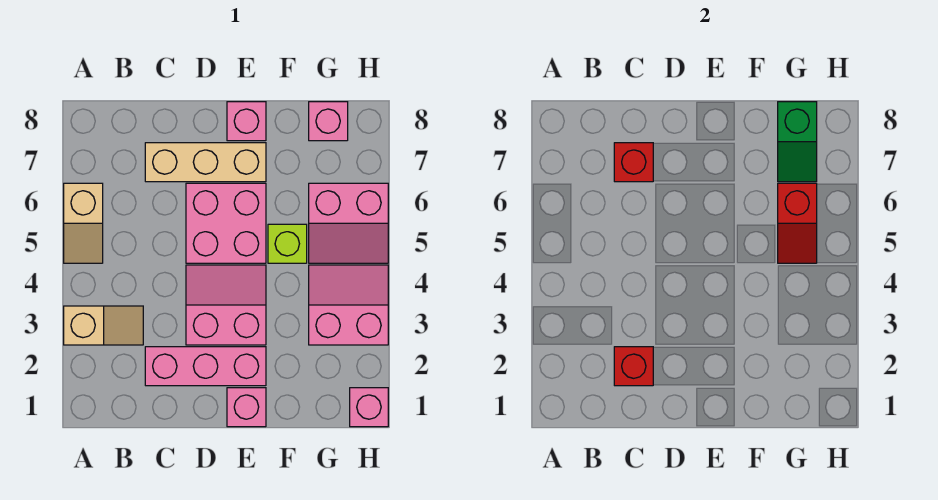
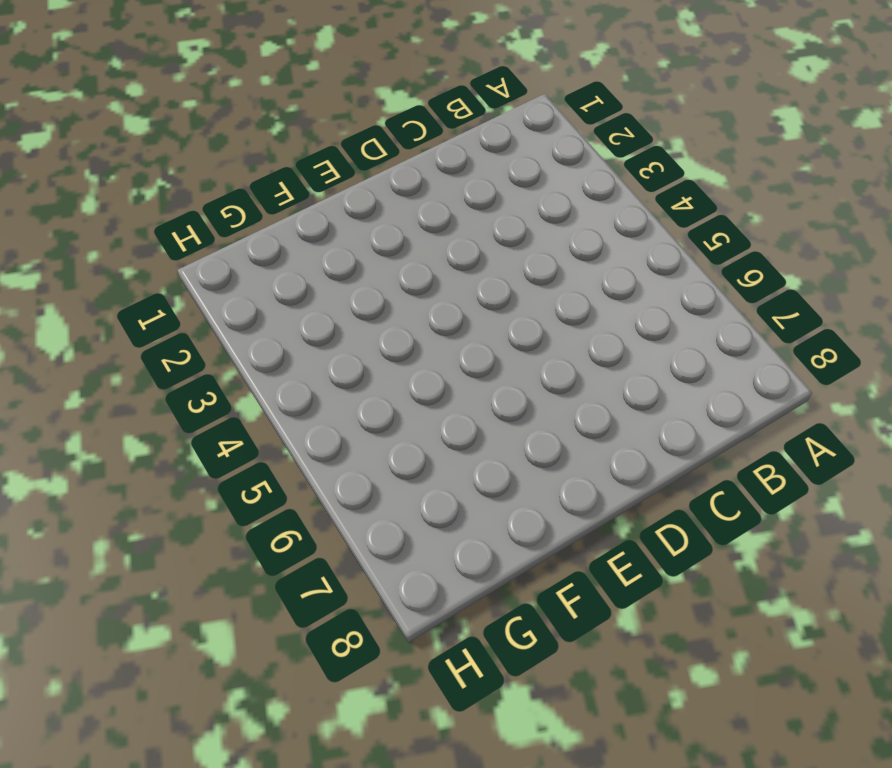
none -> tan slope A3:B3 level 1 top A
none -> tan slope A5:A6 level 1 top 6
none -> pink brick C2:E2 level 1

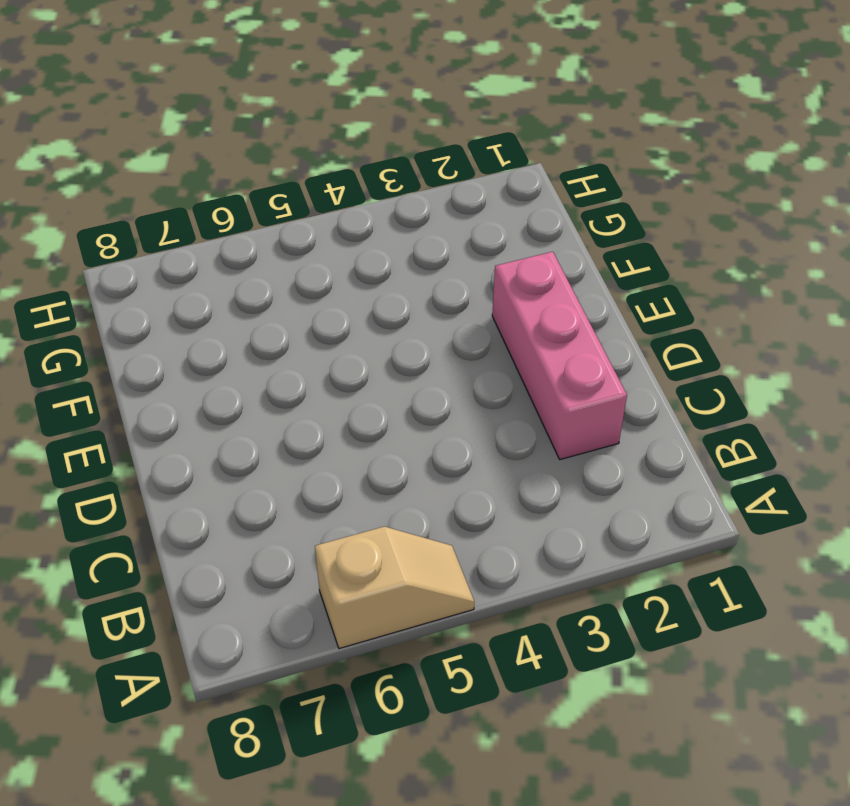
none -> tan slope A3:B3 level 1 top A
none -> tan brick C7:E7 level 1
none -> pink slope D3:E4 level 1 top 3

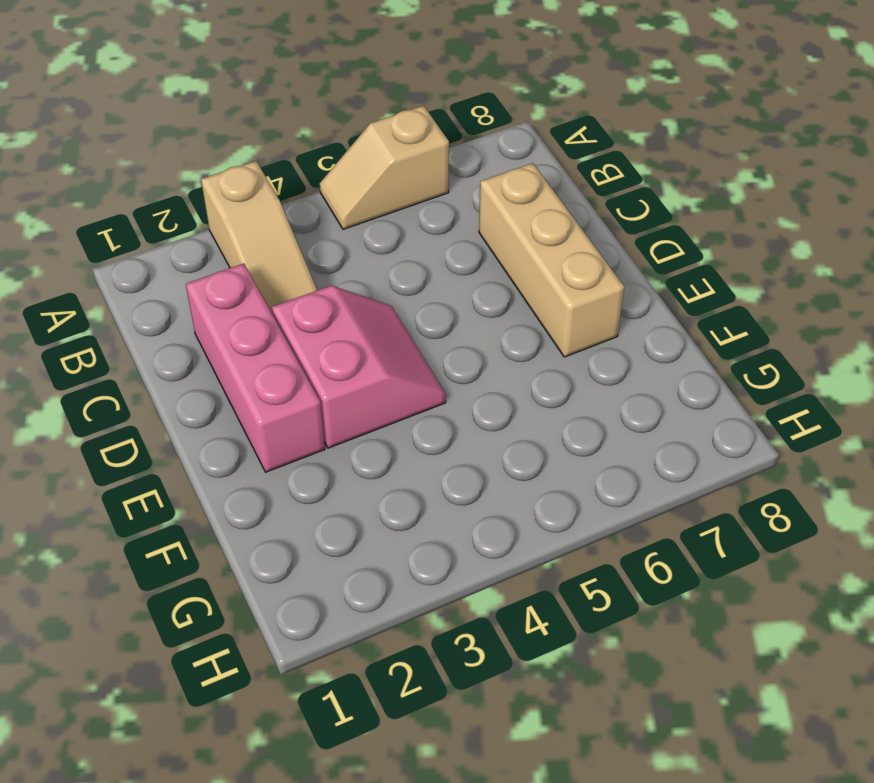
tan slope A3:C3 level 1 top A -> tan slope A3:B3 level 1 top A
none -> pink brick D5:E6 level 1
none -> pink brick E1 level 1
none -> pink brick E8 level 1

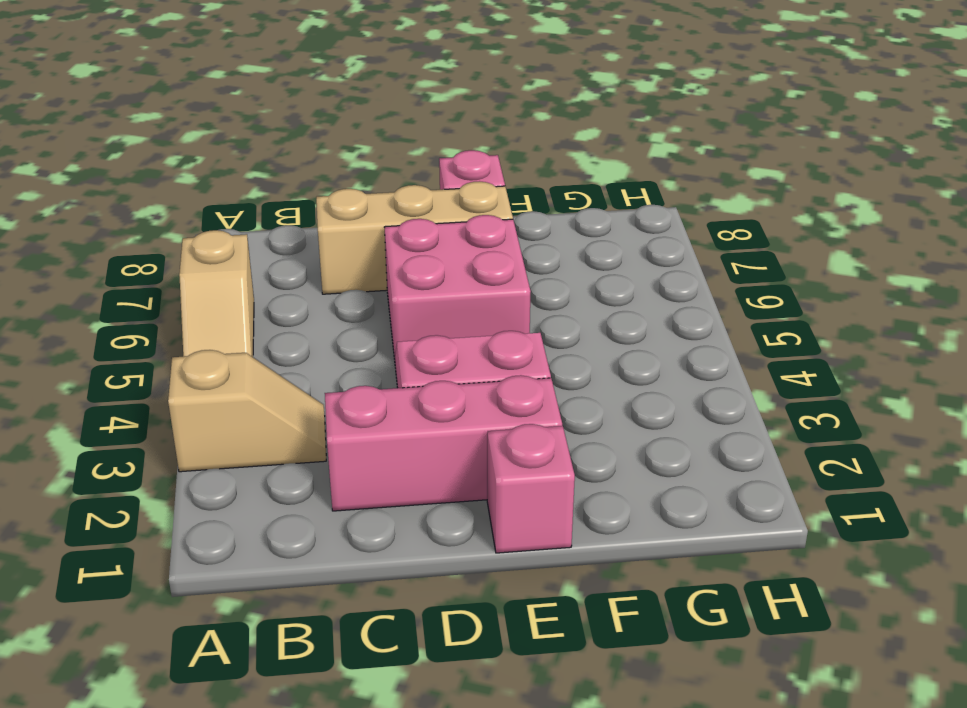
none -> lime brick F5 level 1
none -> pink slope G3:H4 level 1 top 3
none -> pink slope G5:H6 level 1 top 6

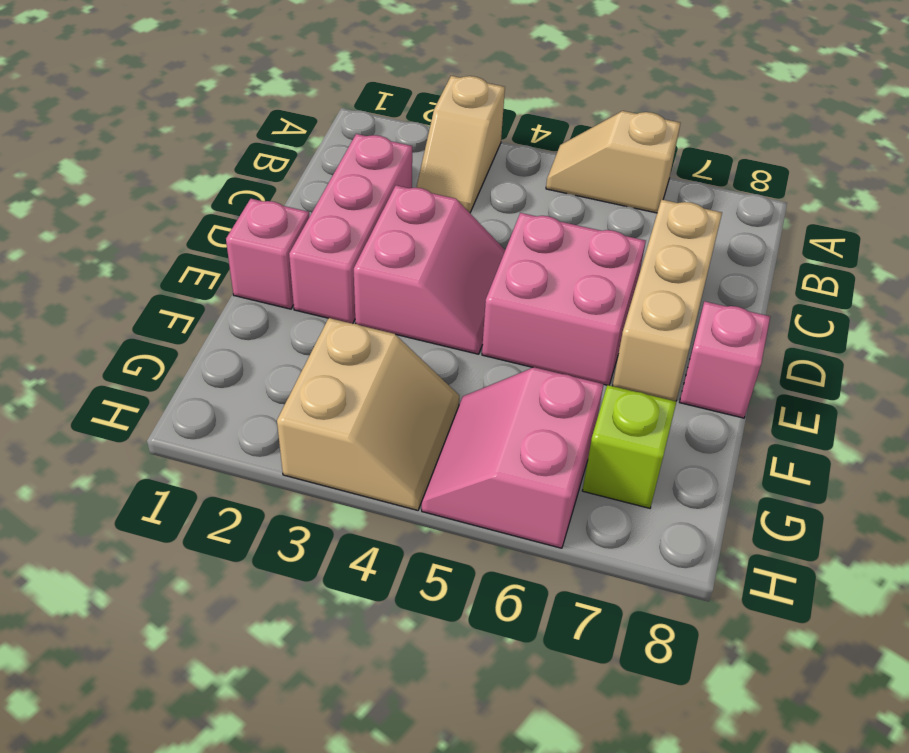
tan slope G3:H4 level 1 top 3 -> pink slope G3:H4 level 1 top 3
lime brick G7 level 1 -> lime brick F5 level 1
none -> pink brick G8 level 1
none -> pink brick H1 level 1
none -> red brick C2 level 2

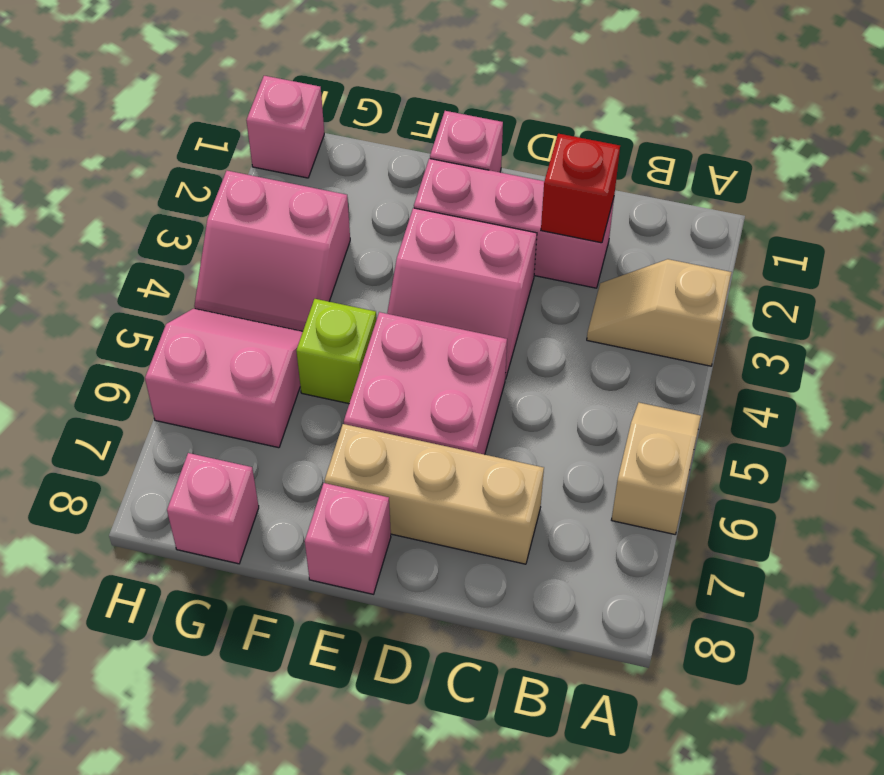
none -> red brick C7 level 2
none -> red slope G5:G6 level 2 top 6
none -> green slope G7:G8 level 2 top 8

